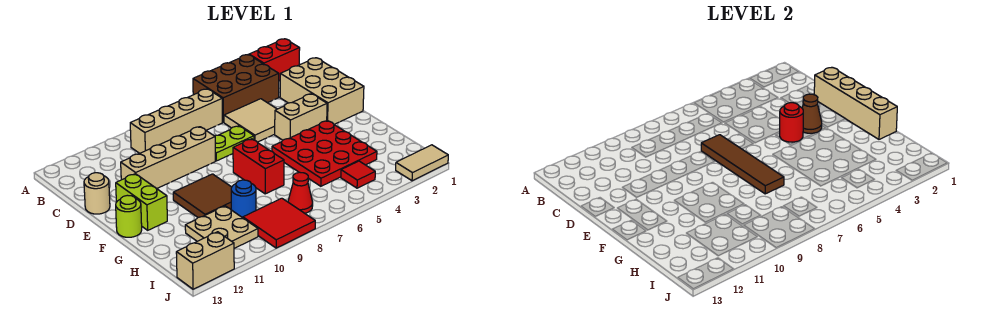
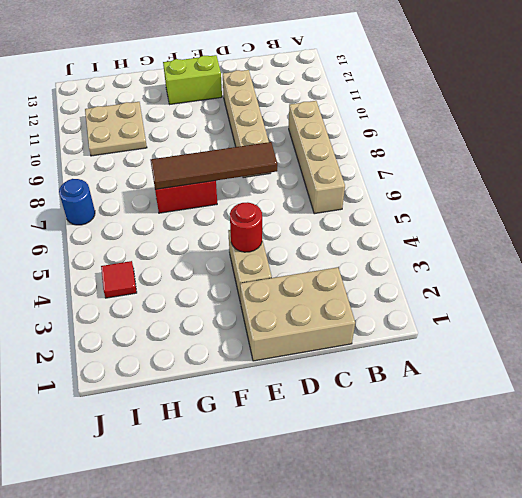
blue round brick J7 level 1 -> blue round brick H9 level 1
none -> red brick A1:A2 level 1
none -> brown brick A3:B5 level 1
none -> tan tile C4:D5 level 1

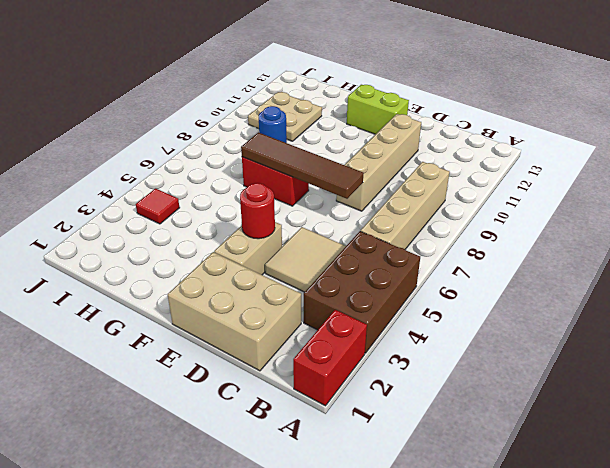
none -> lime plate D6:D7 level 1
none -> tan round brick D13 level 1
none -> red plate F3:H5 level 1

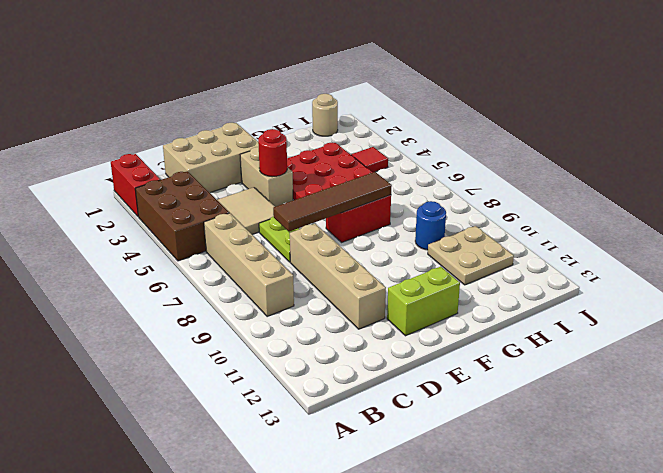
tan round brick I1 level 1 -> tan round brick D13 level 1
none -> brown tile F9:G10 level 1
none -> lime round brick F13 level 1
none -> red cone I7 level 1

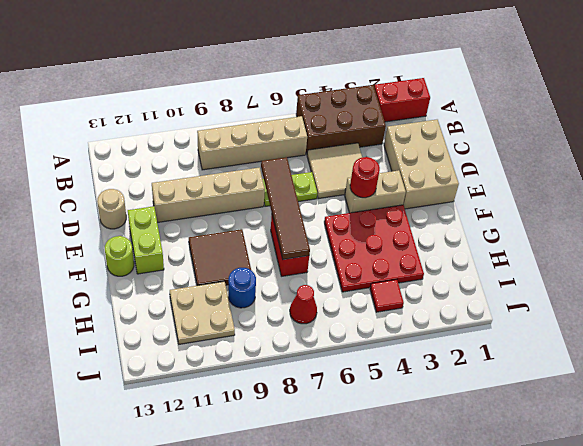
none -> red tile I8:J9 level 1
none -> tan tile J1:J2 level 1
none -> tan brick J12:J13 level 1

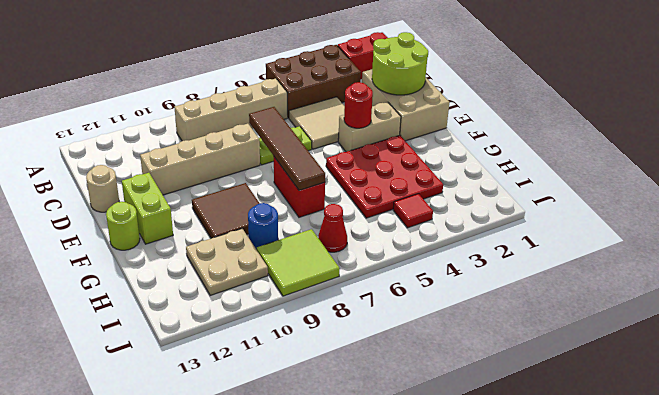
lime round brick C1:D2 level 2 -> tan brick D1:G1 level 2
lime tile I8:J9 level 1 -> red tile I8:J9 level 1
none -> tan tile J1:J2 level 1
none -> tan brick J12:J13 level 1
none -> brown cone E3 level 2

